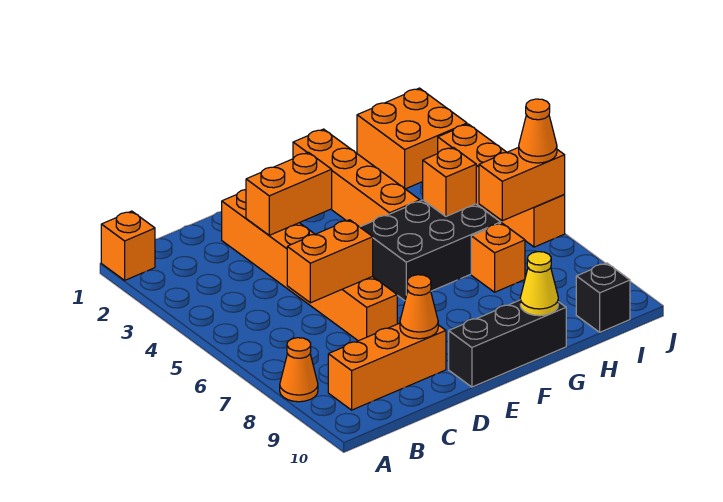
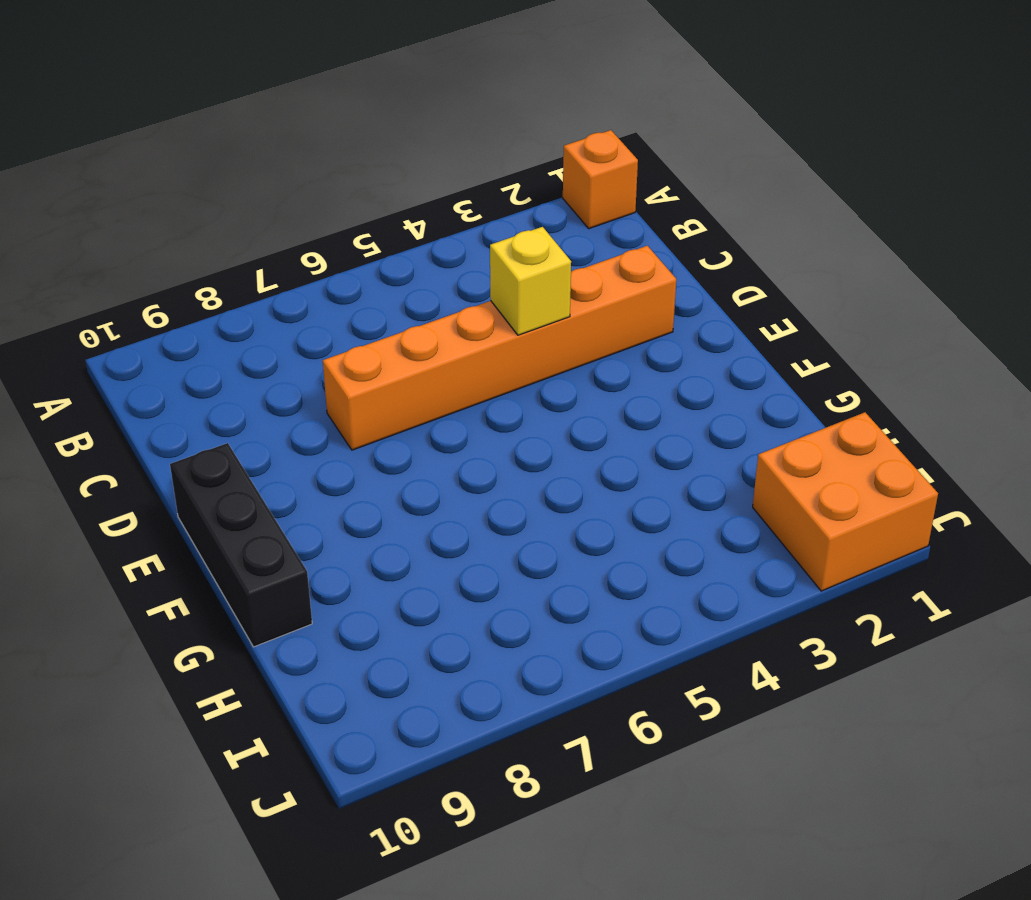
yellow brick D4 level 2 -> none
none -> orange cone A8 level 1
none -> orange brick B9:D9 level 1
none -> black brick F5:H6 level 1

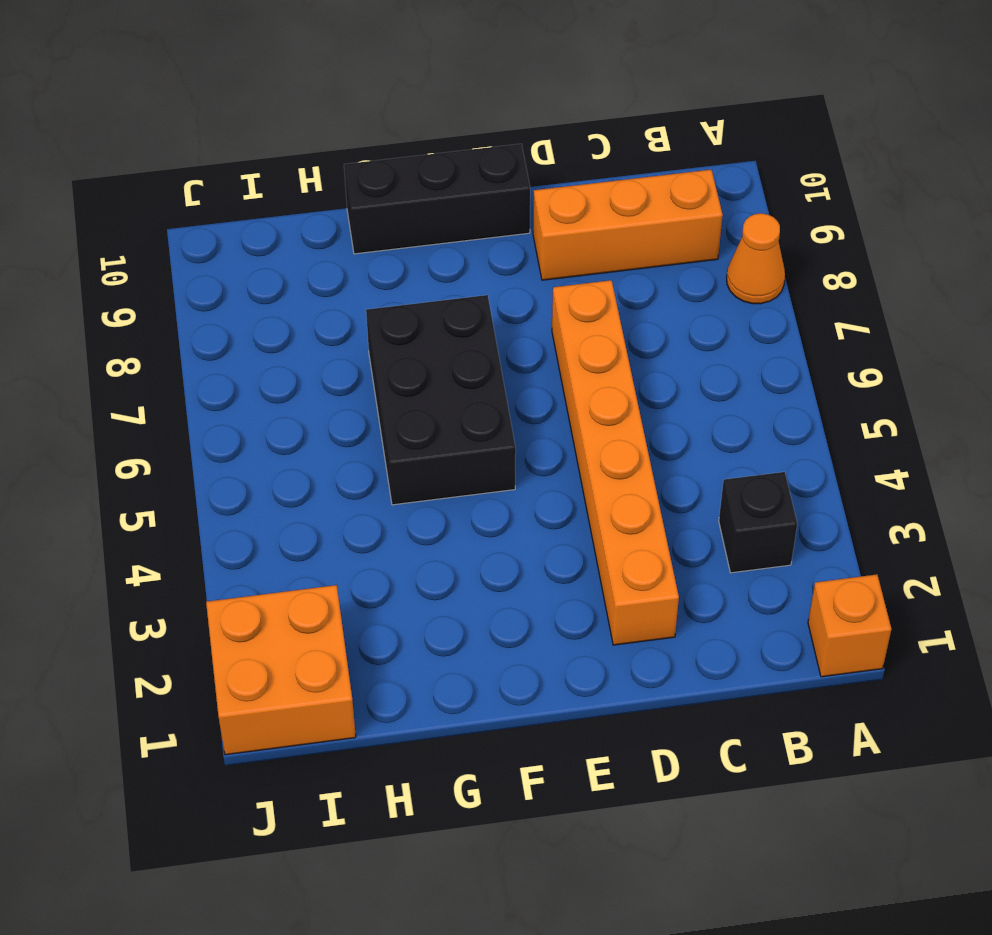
black brick B3 level 1 -> black brick I10 level 1
black brick F5:G7 level 1 -> black brick F5:H6 level 1
none -> orange brick G1:G4 level 1
none -> orange brick H7 level 1
none -> orange brick J3:J6 level 1

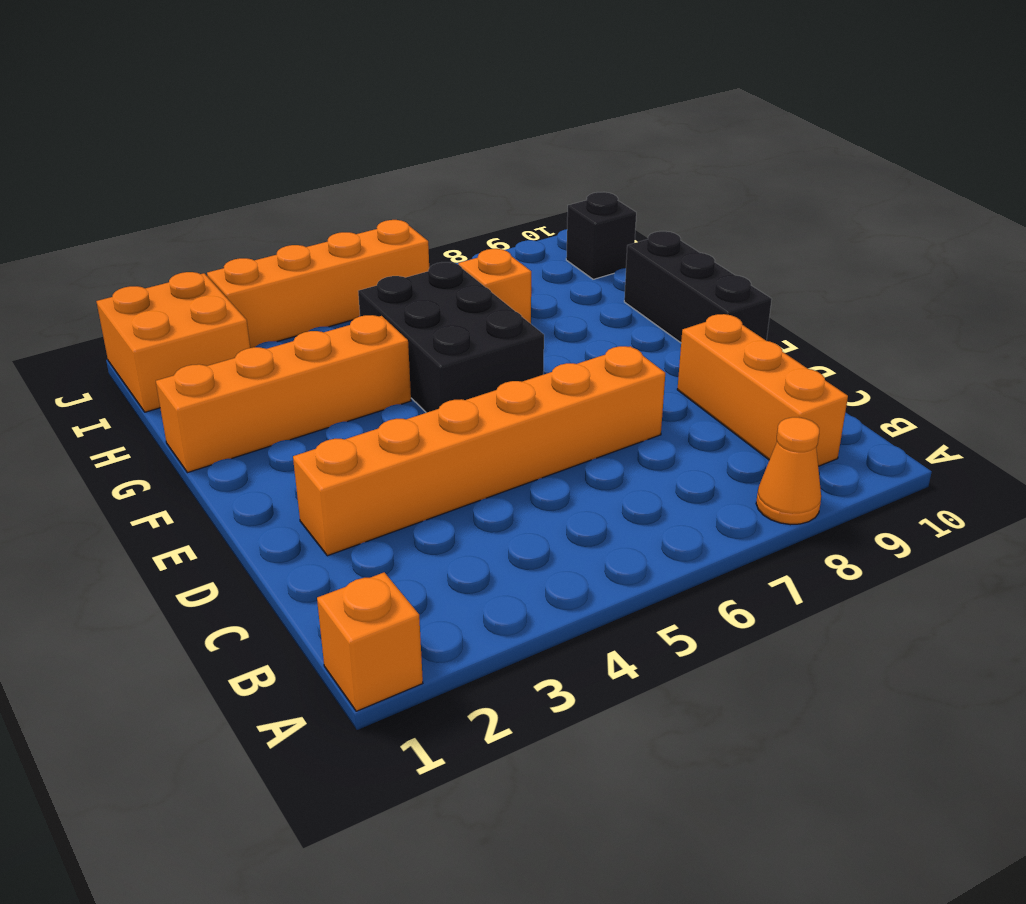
none -> orange brick C6:D6 level 2
none -> orange brick D3:E3 level 2
none -> orange cone D9 level 2

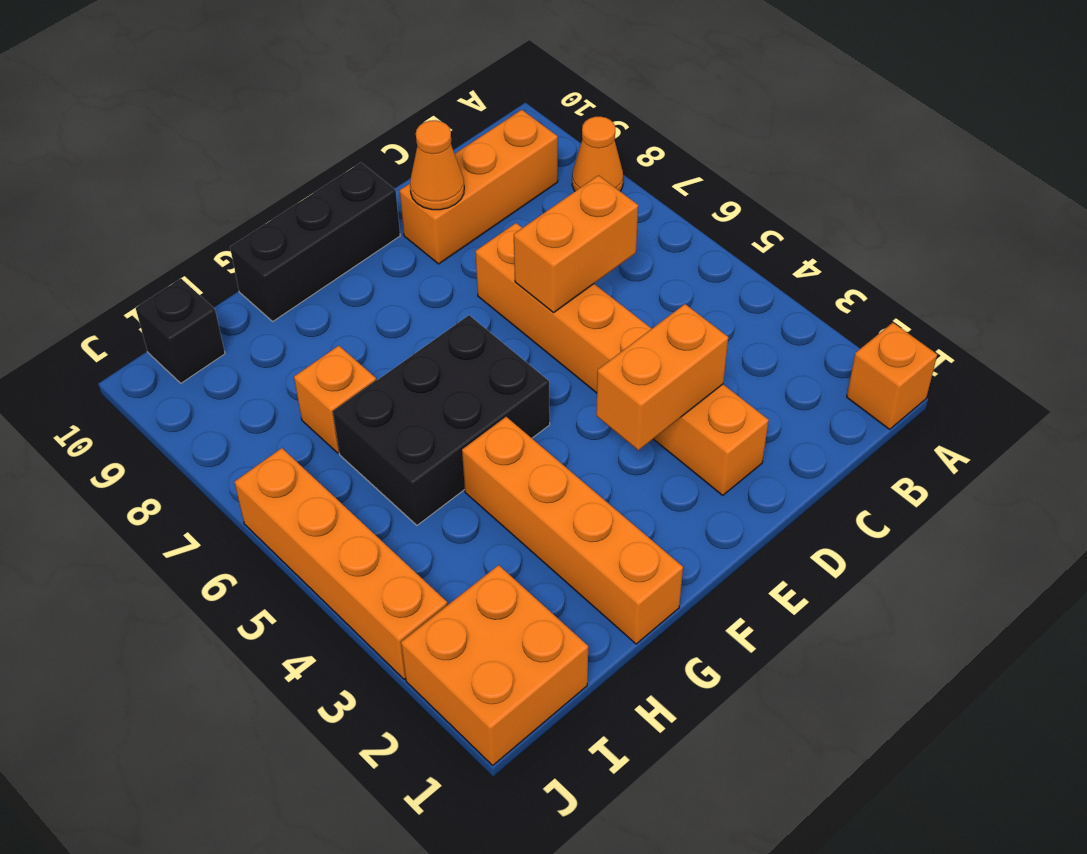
none -> yellow cone G10 level 2
none -> orange brick H5 level 2
none -> orange brick I6:J6 level 2

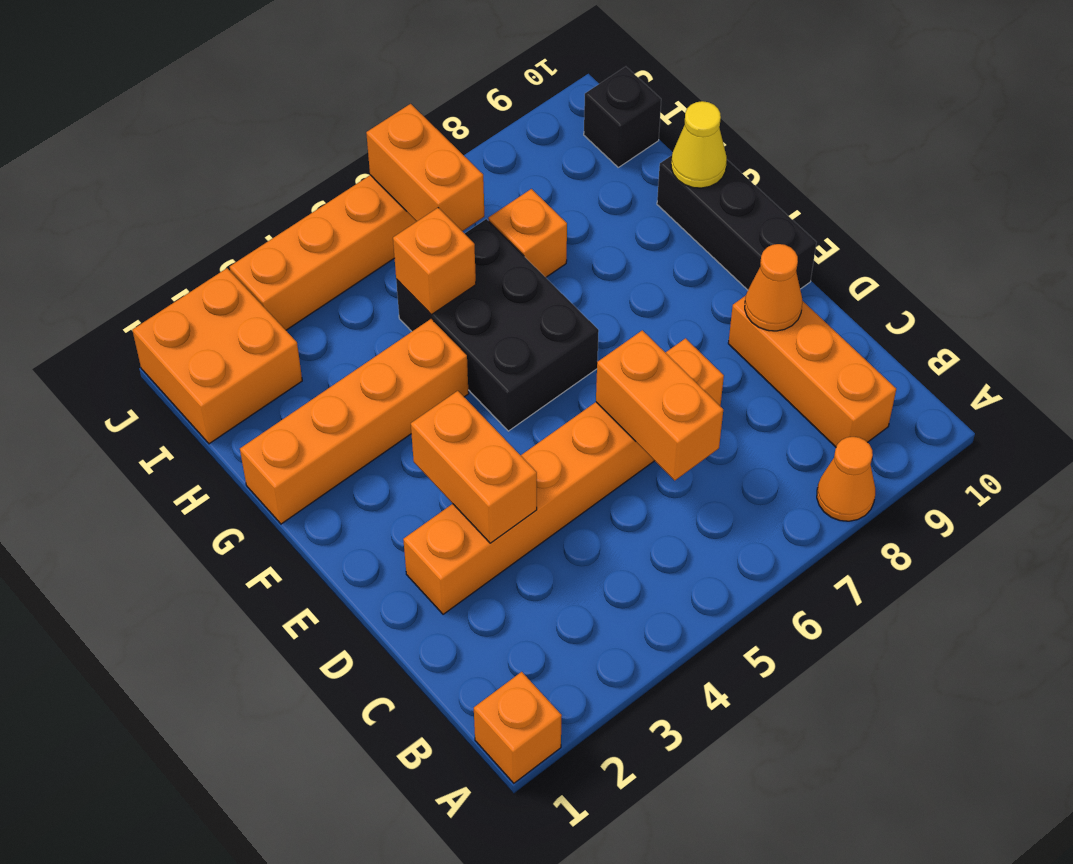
none -> orange cone J6 level 3

